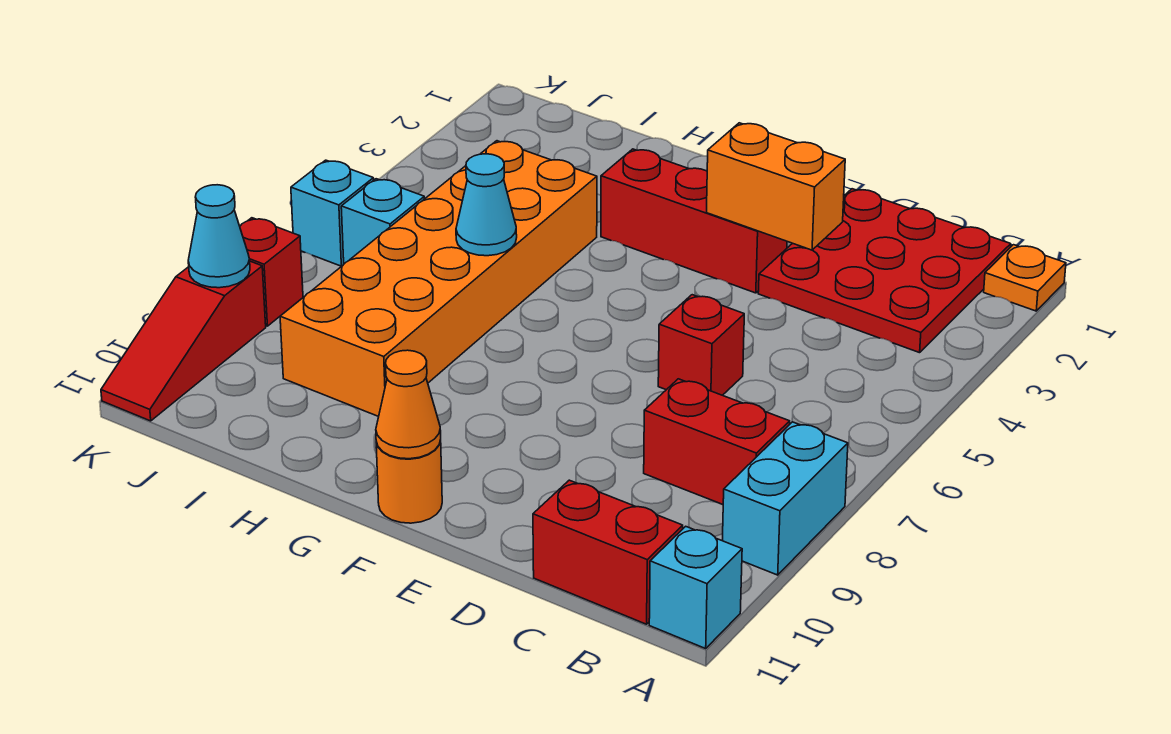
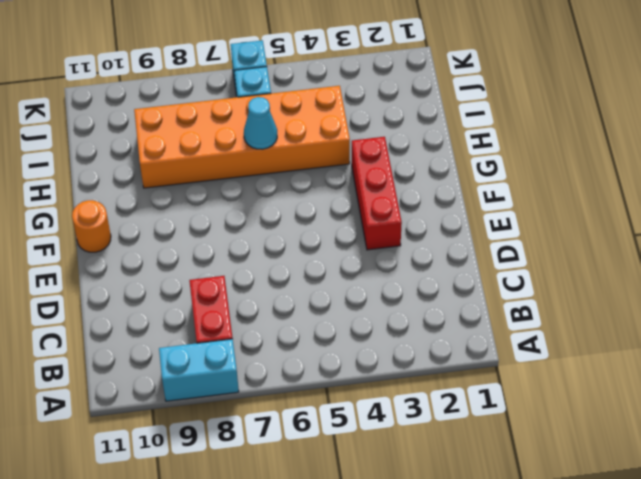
none -> orange plate A1 level 1
none -> cyan brick A11 level 1
none -> red plate B1:D3 level 1

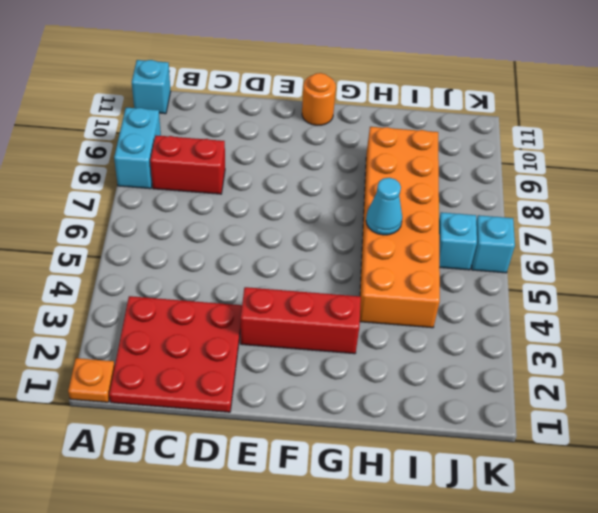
none -> red brick B11:C11 level 1
none -> red brick D6 level 1
none -> red brick K8 level 1

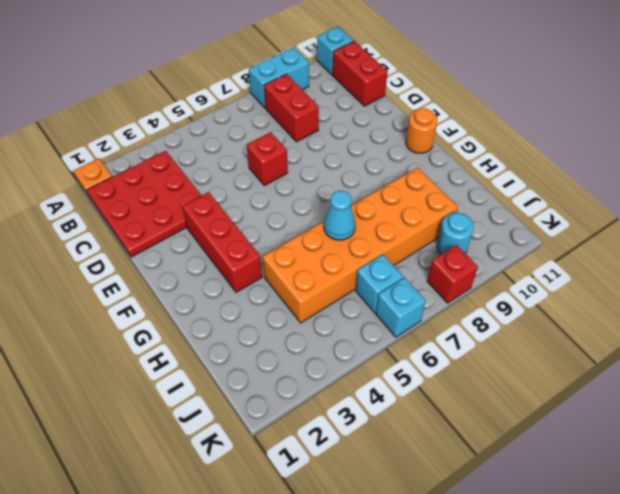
cyan round brick J9 level 1 -> none
none -> red slope K9:K11 level 1 top 9
none -> orange brick D3:E3 level 2
none -> orange cone F11 level 2

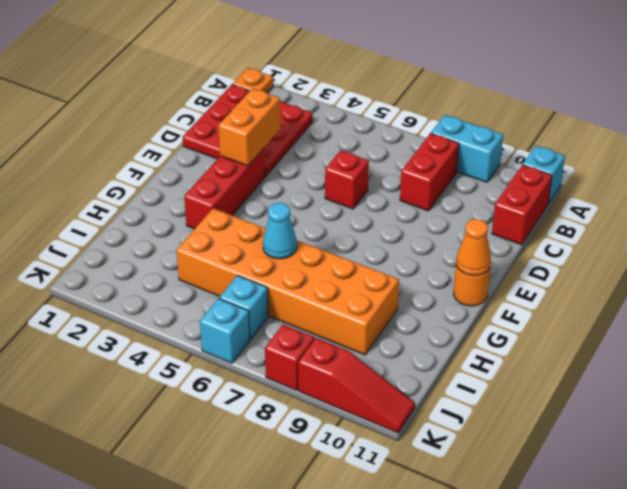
none -> cyan cone K9 level 2

